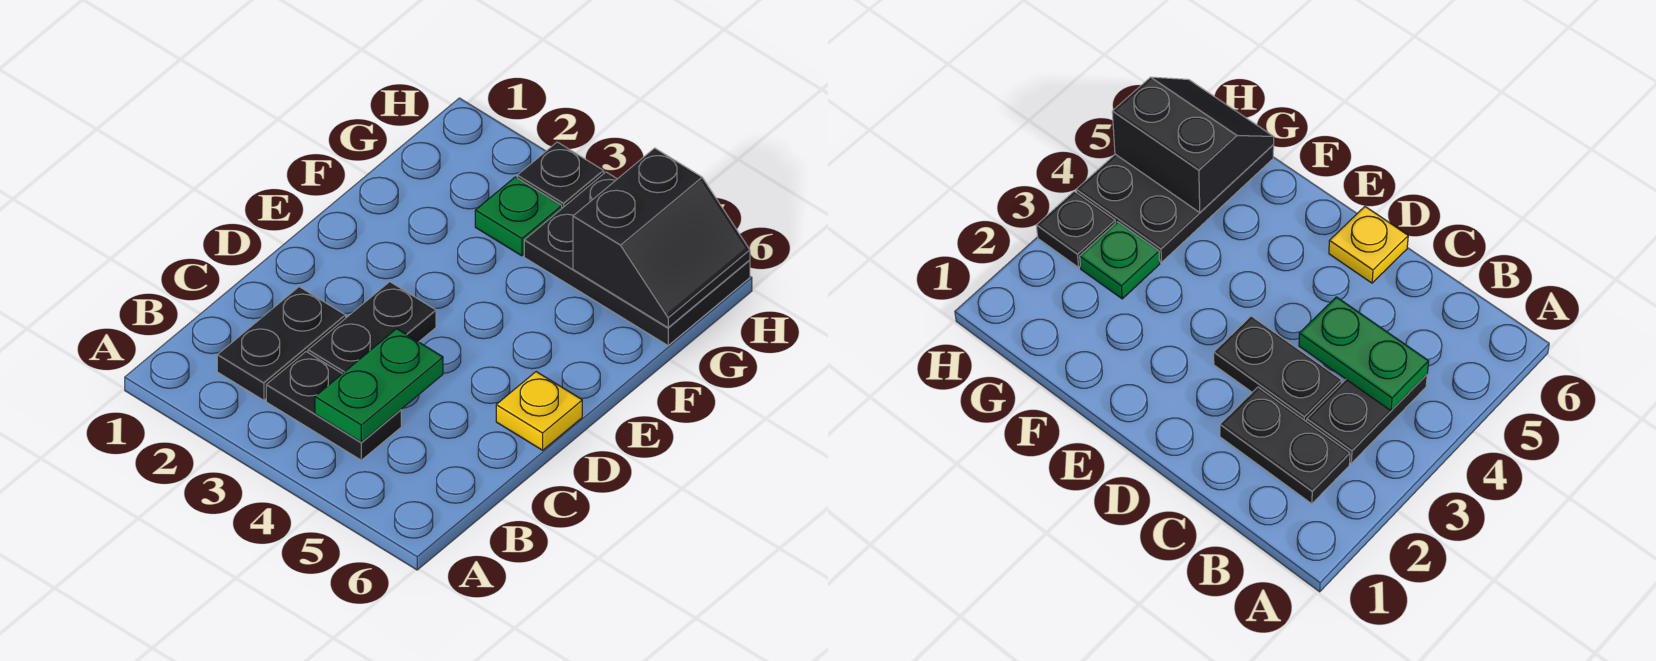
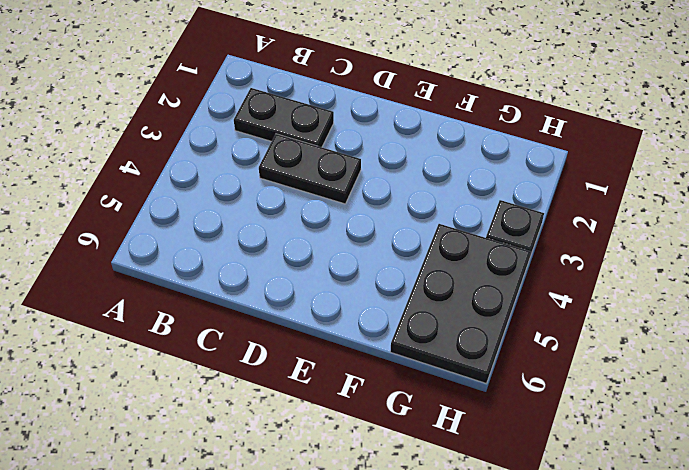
none -> black plate B3:B4 level 1
none -> yellow plate D6 level 1

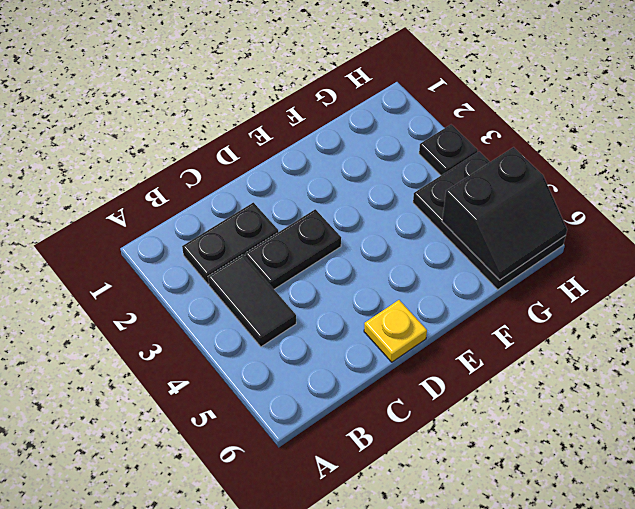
black tile B3:B4 level 1 -> black plate B3:B4 level 1
none -> green plate G3 level 1
none -> green plate B4:C4 level 2

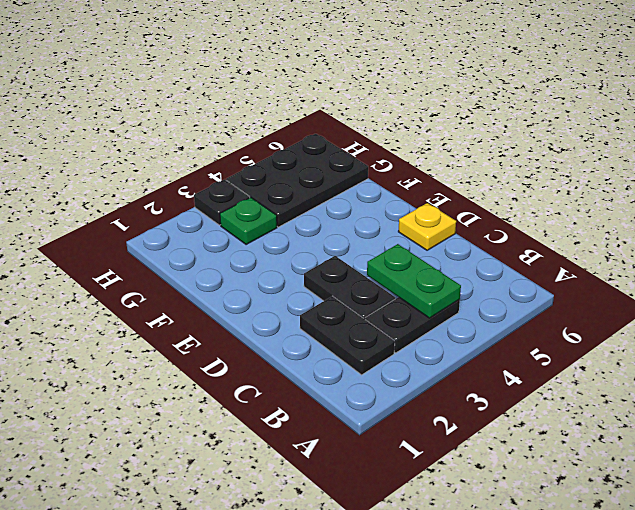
none -> black slope G5:H6 level 2 top 5

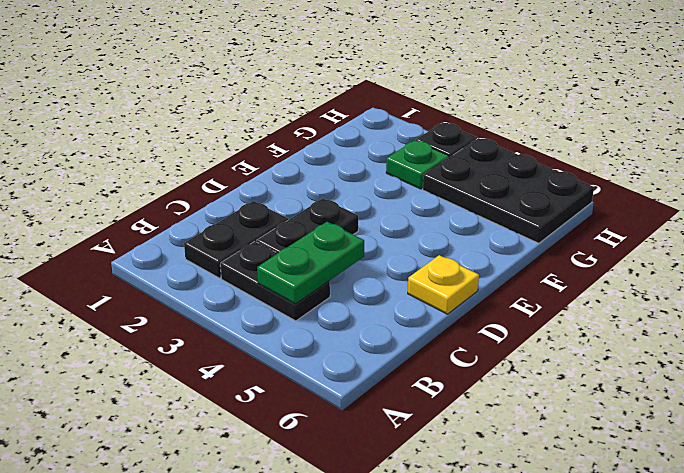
none -> black slope G5:H6 level 2 top 5

